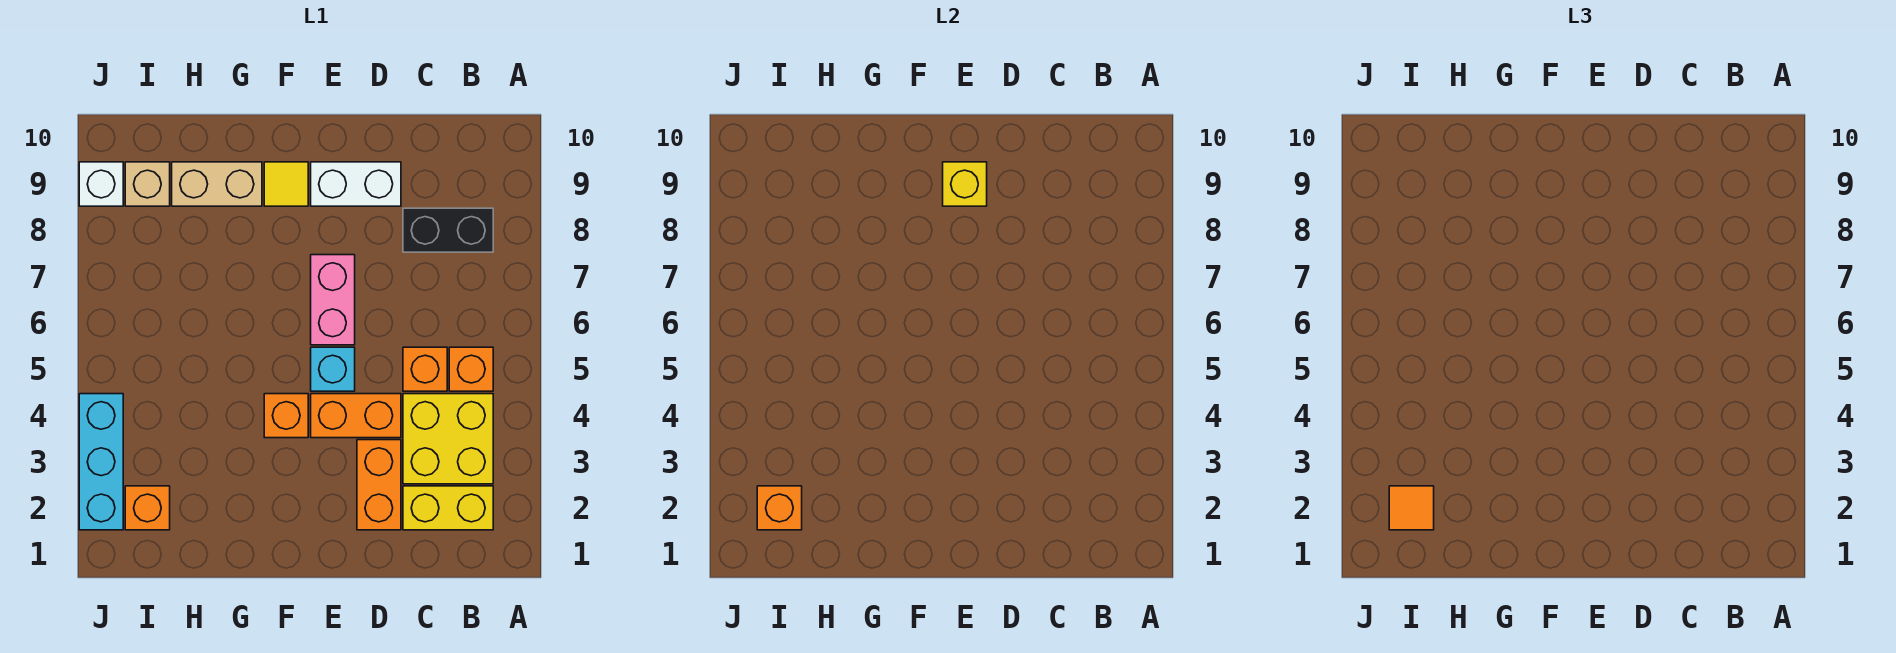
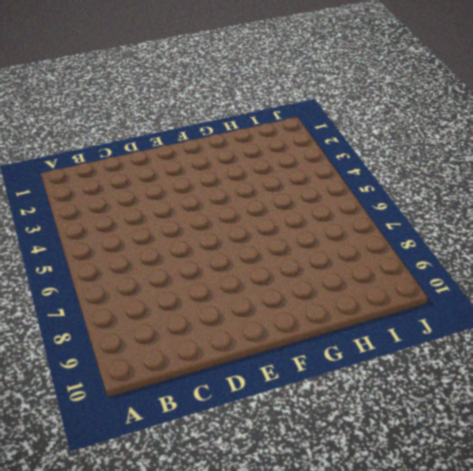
none -> yellow brick B2:C2 level 1
none -> yellow brick B3:C4 level 1
none -> orange brick B5 level 1

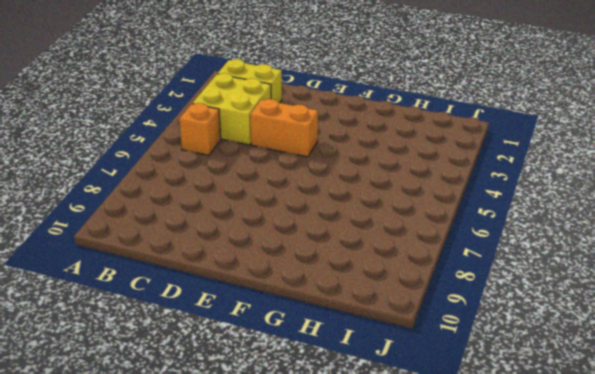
none -> black brick B8:C8 level 1
none -> orange brick C5 level 1
none -> orange brick D2:D3 level 1

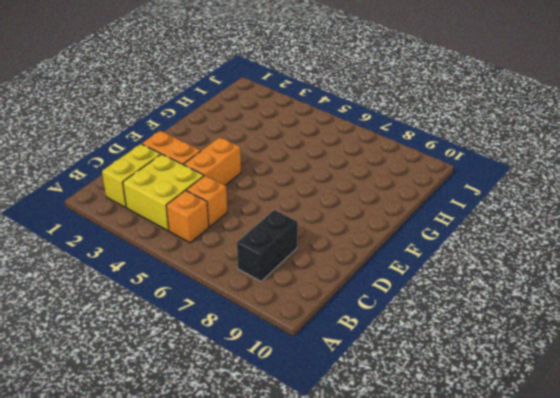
none -> white brick D9:E9 level 1
none -> cyan brick E5 level 1
none -> pink brick E6:E7 level 1

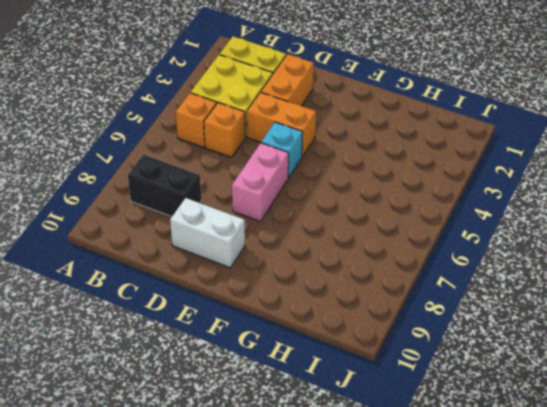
none -> orange brick F4 level 1
none -> yellow tile F9 level 1
none -> tan brick G9:H9 level 1

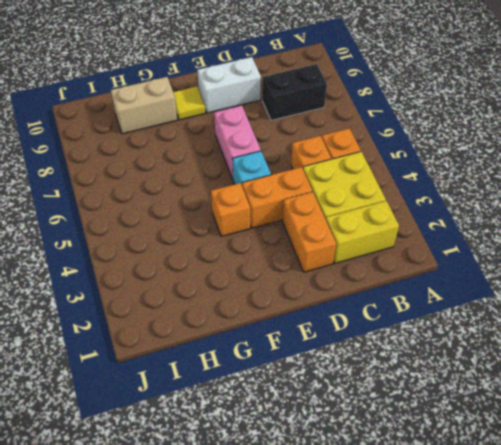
none -> orange brick I2 level 1
none -> tan brick I9 level 1
none -> cyan brick J2:J4 level 1

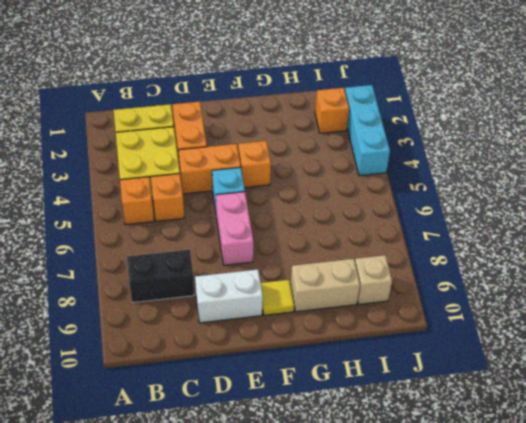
none -> white brick J9 level 1
none -> yellow brick E9 level 2
none -> orange brick I2 level 2

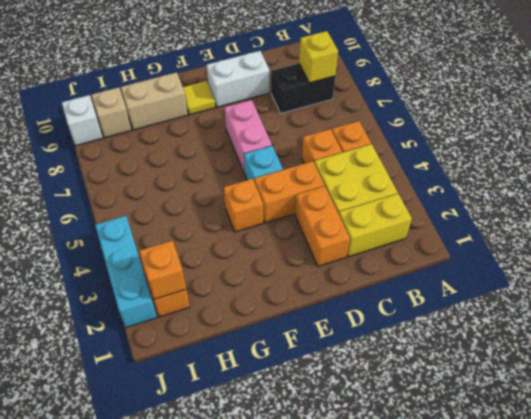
yellow brick B8 level 2 -> yellow brick E9 level 2
none -> orange tile I2 level 3

